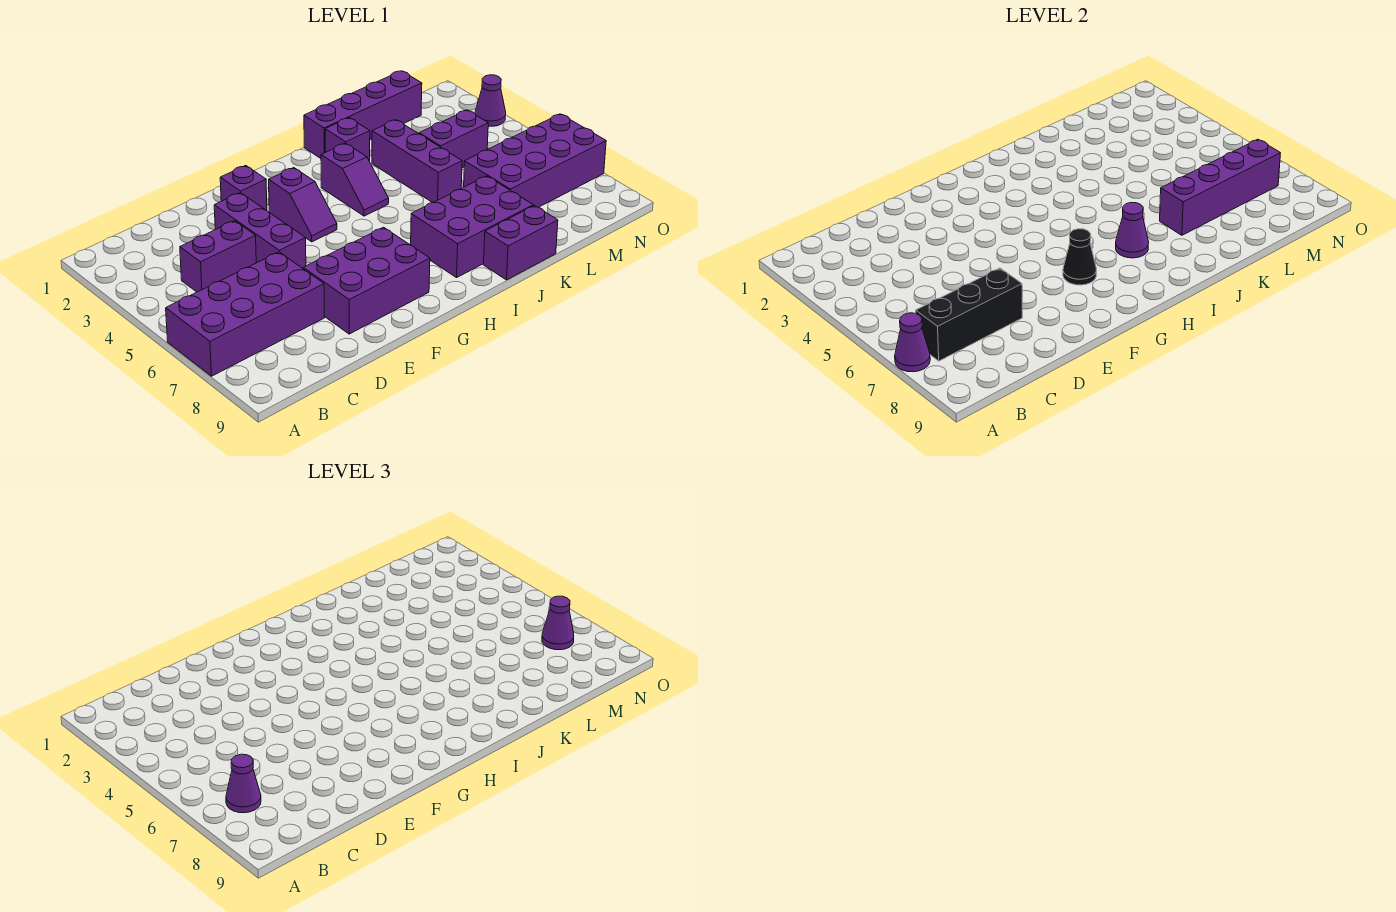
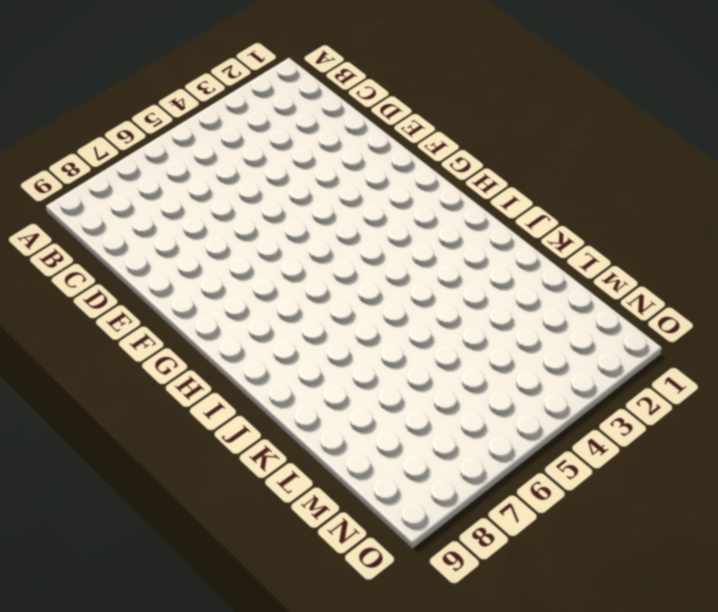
none -> purple brick A6:D7 level 1
none -> purple brick C4:D4 level 1
none -> purple brick E3:E5 level 1

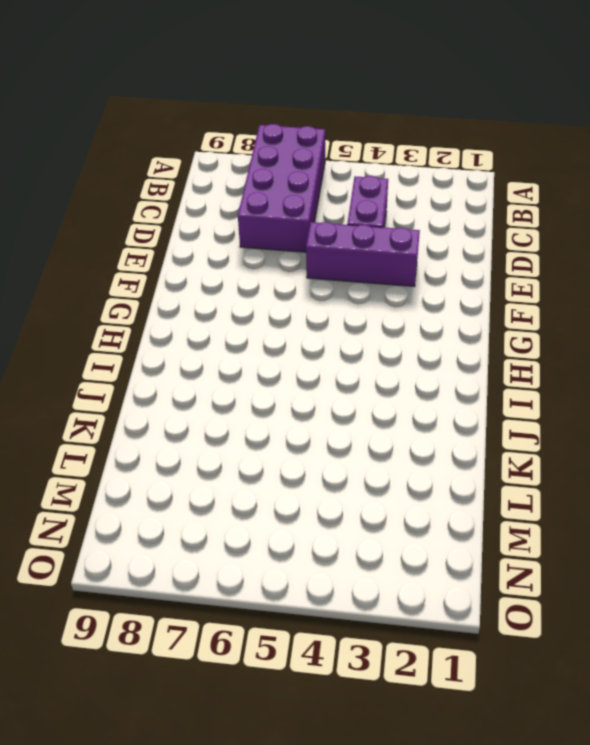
none -> purple brick E7:G8 level 1
none -> purple brick F2 level 1
none -> purple slope G3:G4 level 1 top 3

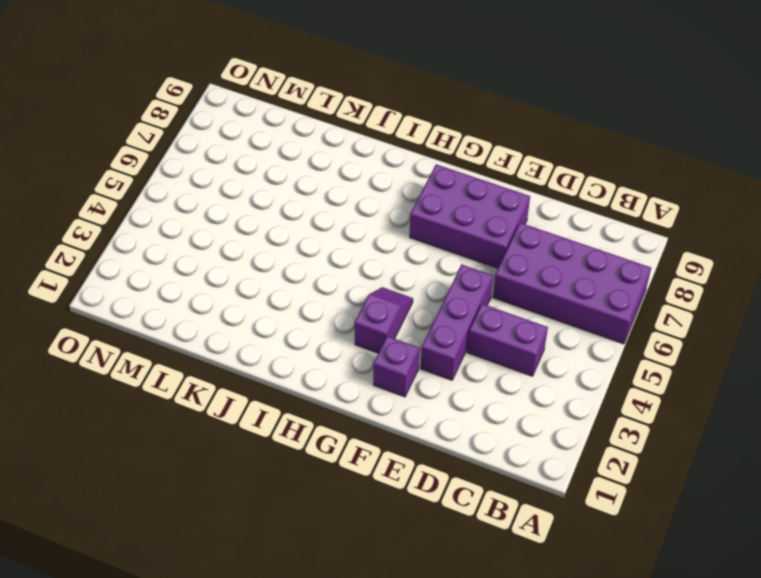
none -> purple slope I3:I4 level 1 top 3
none -> purple brick I7:K8 level 1
none -> purple brick J1:M1 level 1

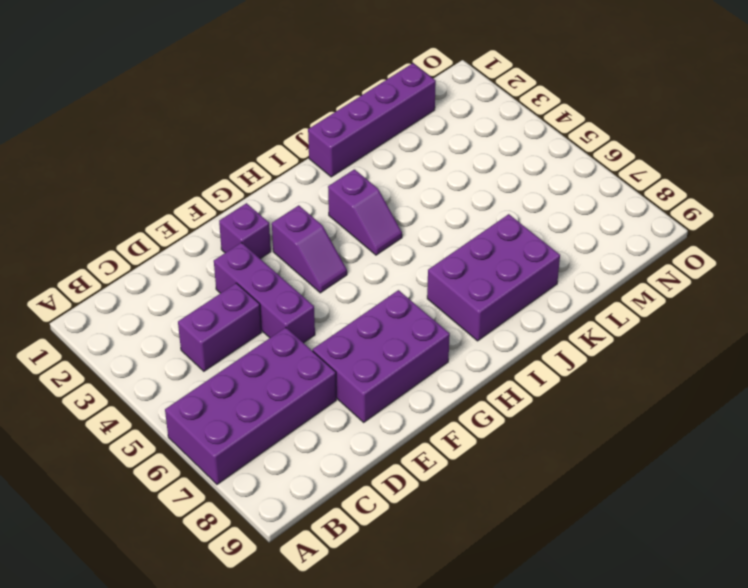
none -> purple brick J2 level 1
none -> purple brick J9:K9 level 1
none -> purple brick K3:K5 level 1

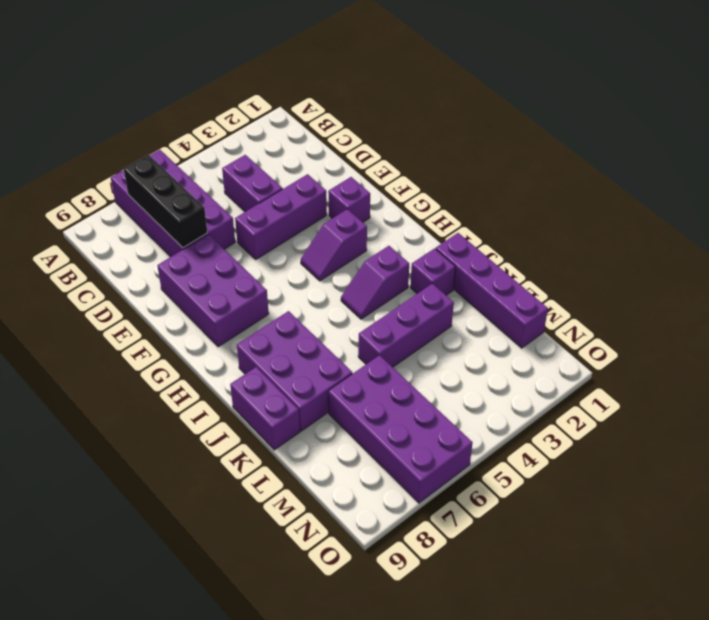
none -> purple brick L4:M4 level 1
none -> purple cone O3 level 1
none -> purple cone A7 level 2

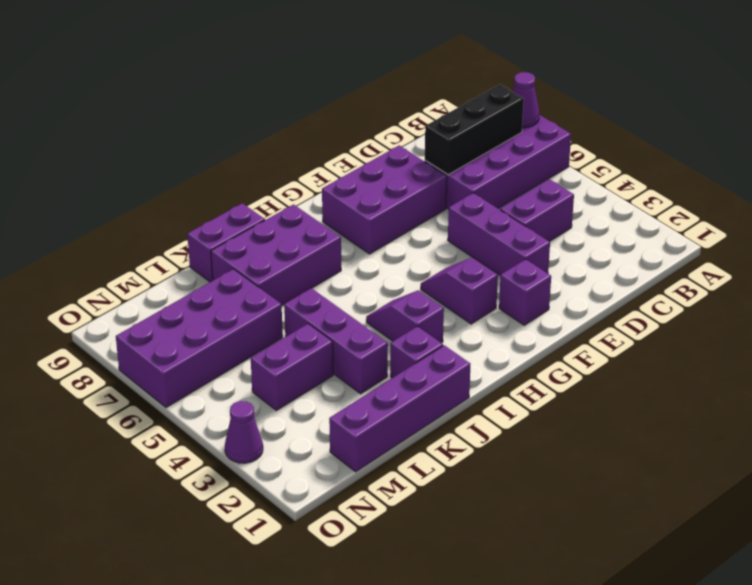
none -> black cone G7 level 2
none -> purple cone I7 level 2
none -> purple brick K7:N7 level 2

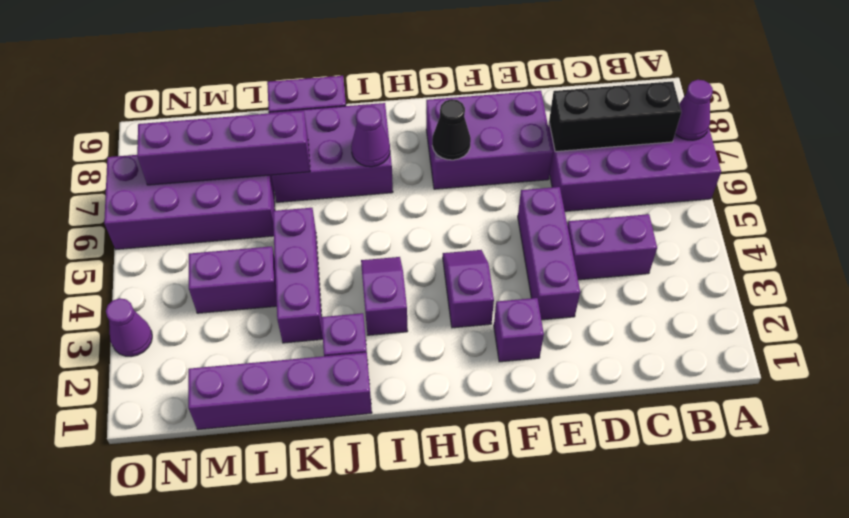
none -> purple cone B7 level 3
none -> purple cone N7 level 3

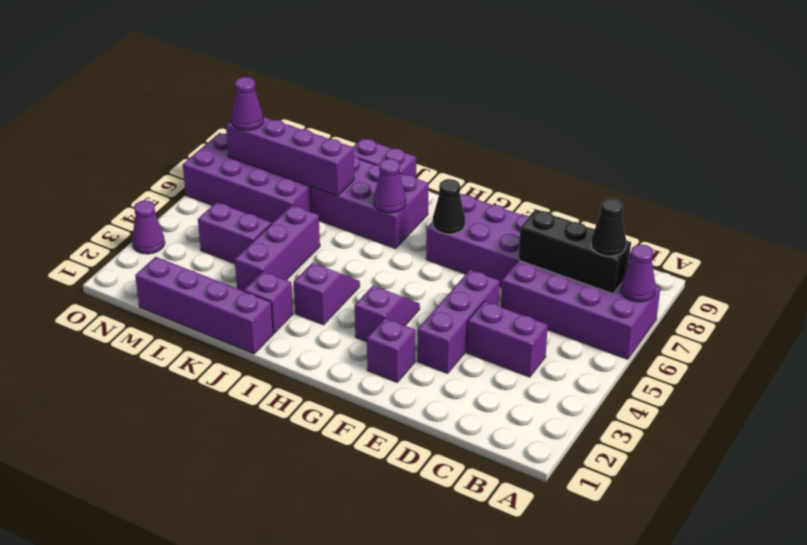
black cone B7 level 3 -> purple cone B7 level 3

